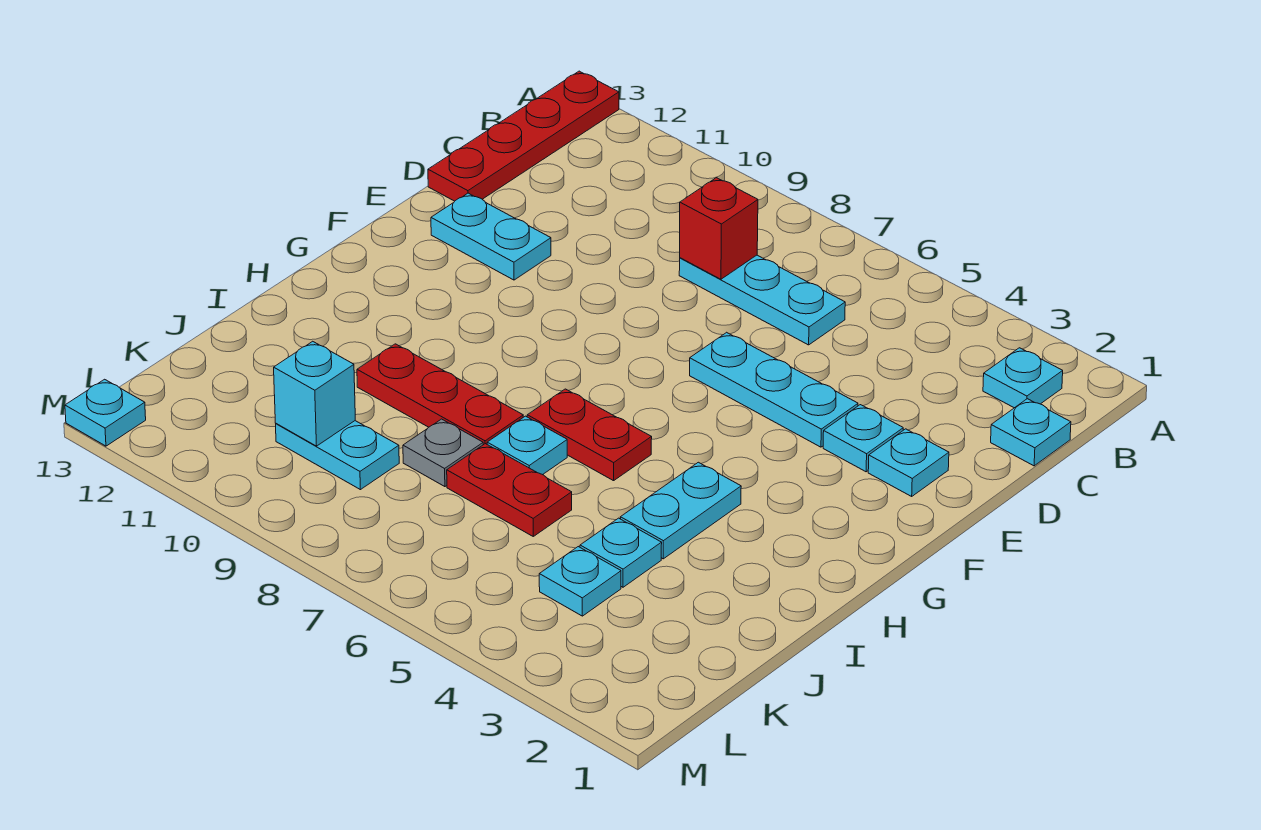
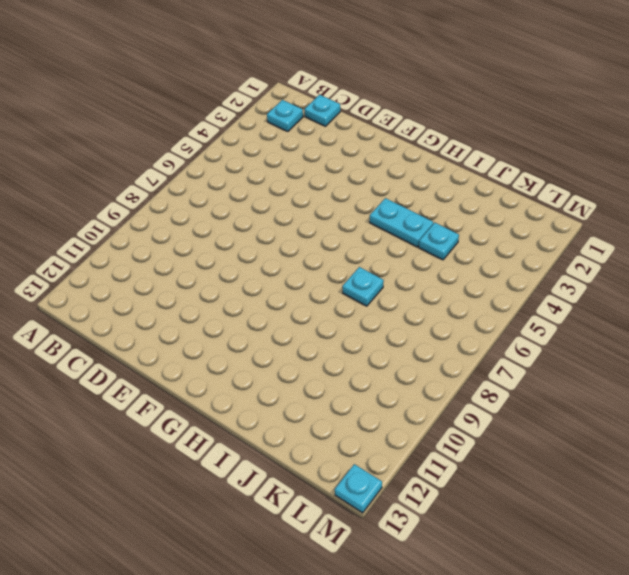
none -> red plate A13:D13 level 1
none -> cyan plate C6:C8 level 1
none -> cyan plate E2 level 1

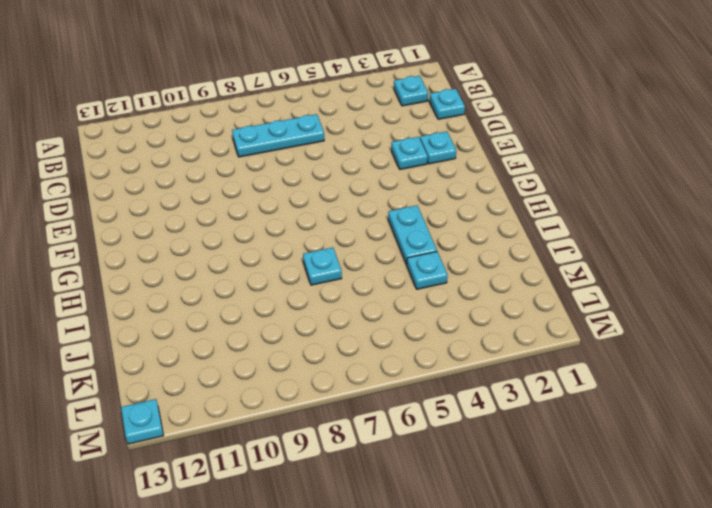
none -> red plate A13:D13 level 1
none -> cyan plate E4:E6 level 1
none -> cyan plate E11:E12 level 1

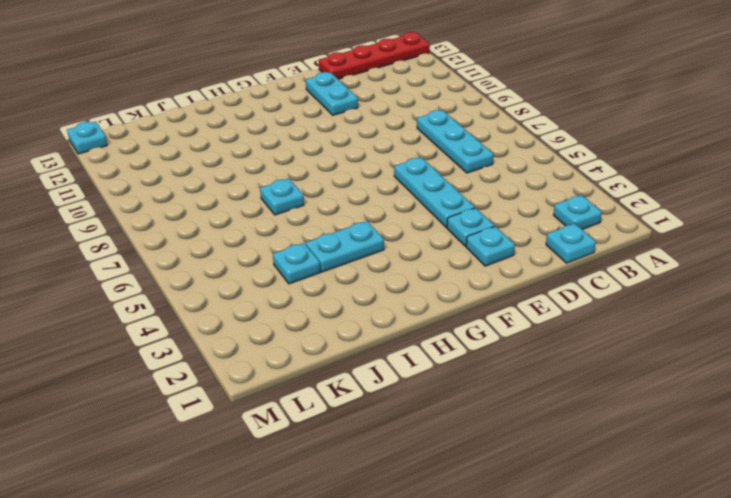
none -> red plate H6:H7 level 1
none -> red plate I8:I10 level 1
none -> red plate J6:J7 level 1

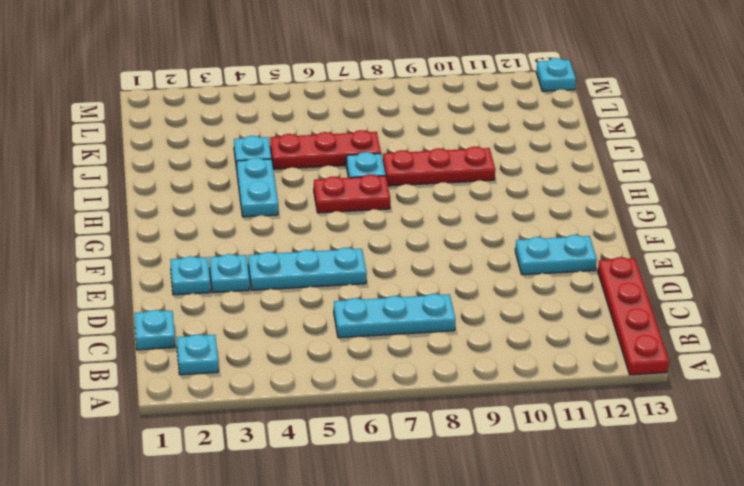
red plate J5:J7 level 1 -> red plate J6:J7 level 1
none -> grey plate J8 level 1
none -> cyan plate K4 level 1
none -> cyan plate K9:K10 level 1

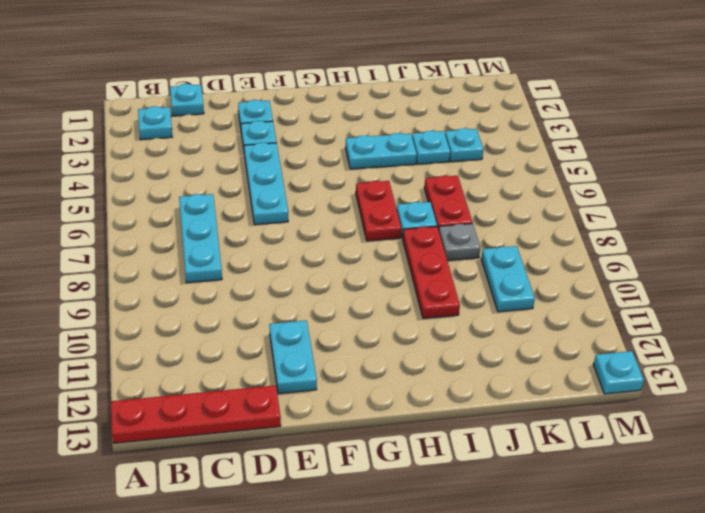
none -> red brick C8 level 2
none -> cyan brick K10 level 2

